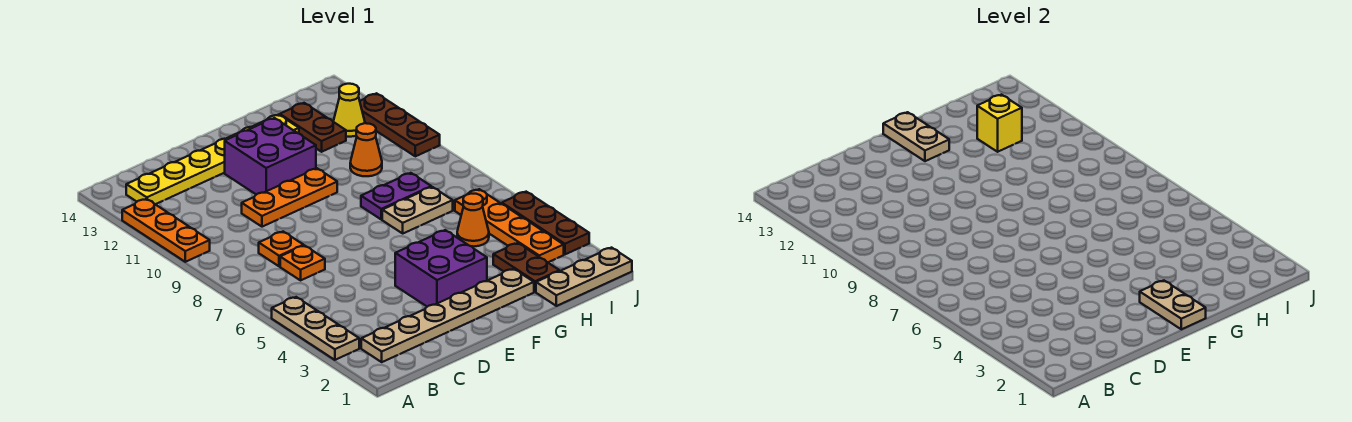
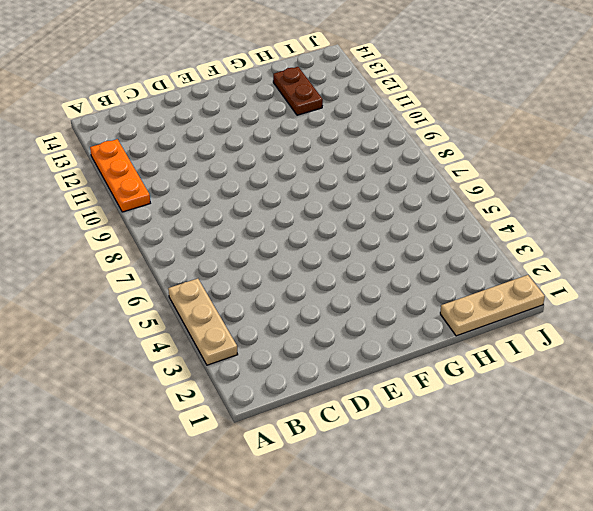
none -> tan plate B2:G2 level 1
none -> yellow plate B13:G13 level 1
none -> orange plate C7 level 1

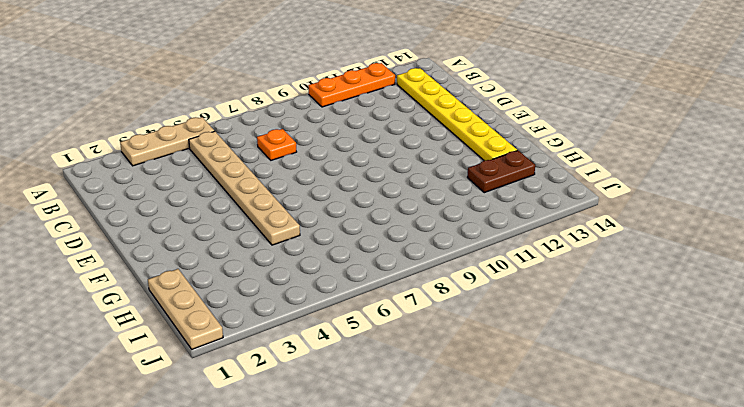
tan plate B5:G5 level 1 -> tan plate B2:G2 level 1
none -> orange plate C8 level 1
none -> orange plate D10:F10 level 1
none -> purple brick E3:F4 level 1

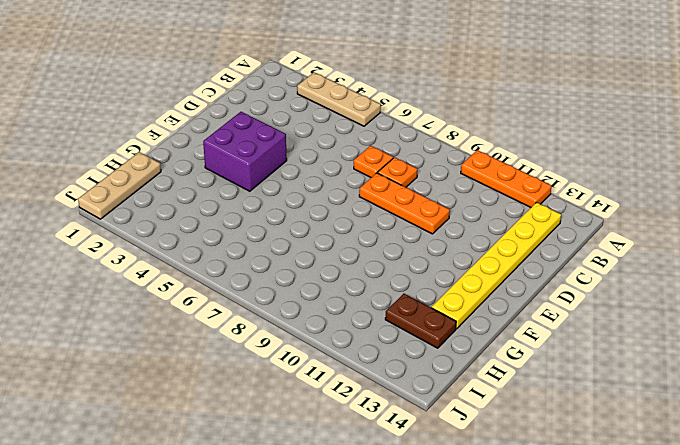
orange plate D8:D10 level 1 -> orange plate D10:F10 level 1
none -> tan plate B2:G2 level 1
none -> purple brick E11:F12 level 1
none -> tan plate G7:H7 level 1

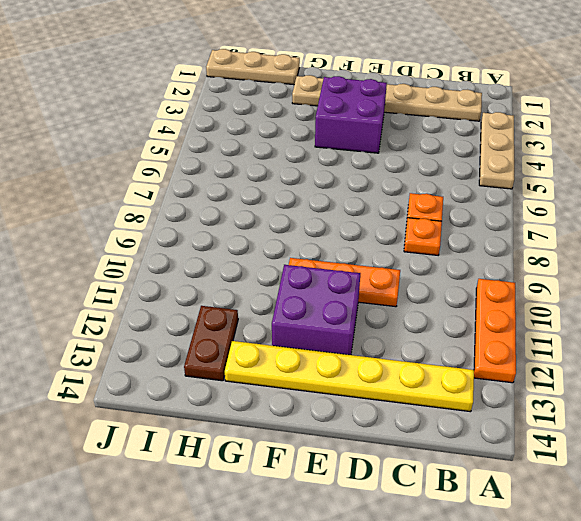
none -> tan plate G7:H7 level 1
none -> purple plate G8:H8 level 1
none -> brown plate H2:H3 level 1

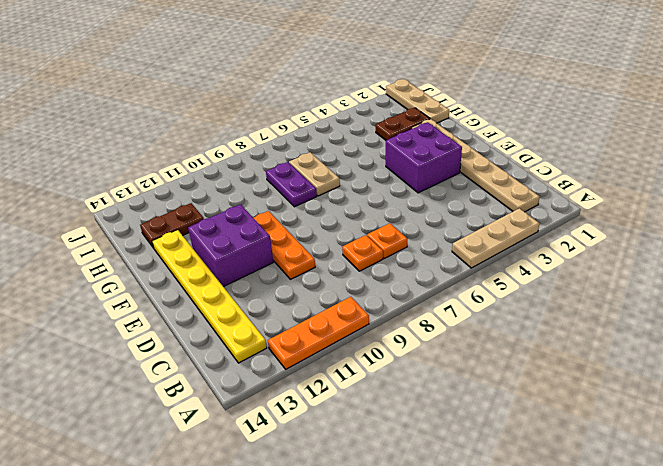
none -> orange cone H5 level 1
none -> orange cone H10 level 1
none -> orange plate I3:I6 level 1

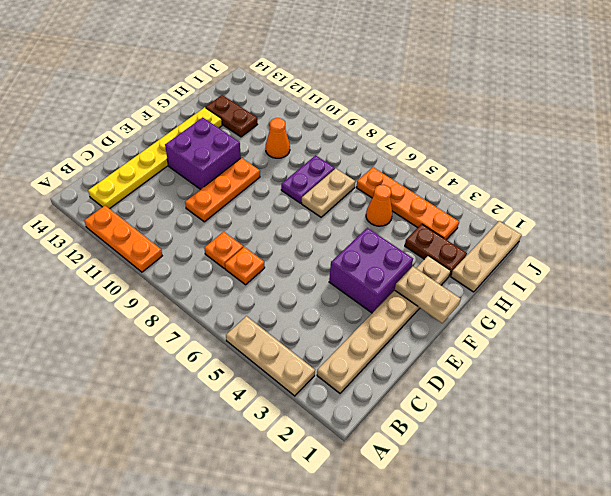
none -> yellow cone I12 level 1
none -> brown plate J3:J5 level 1
none -> brown plate J10:J12 level 1

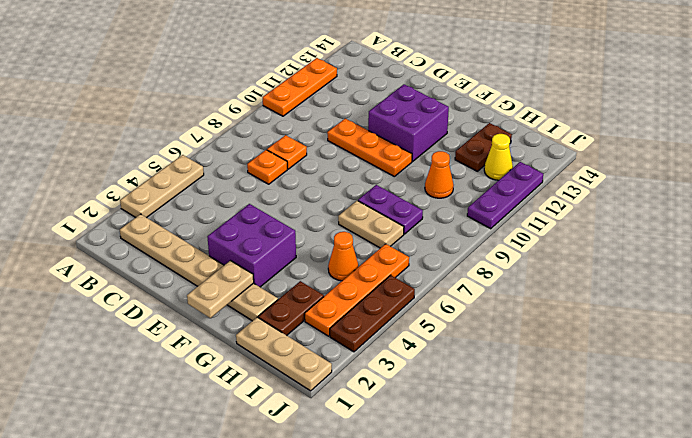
purple plate J10:J12 level 1 -> brown plate J10:J12 level 1
none -> yellow plate B13:G13 level 1
none -> tan plate F13:F14 level 2
none -> yellow brick H12 level 2

